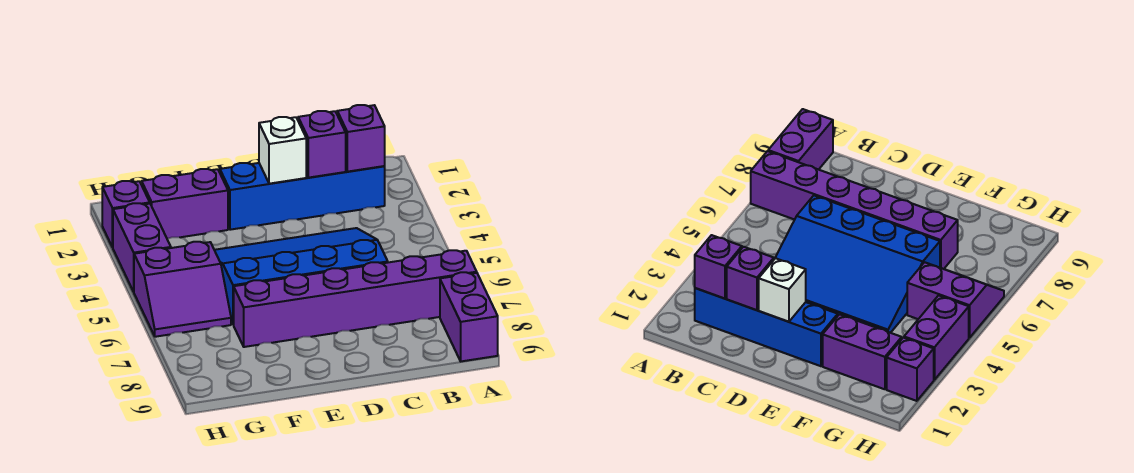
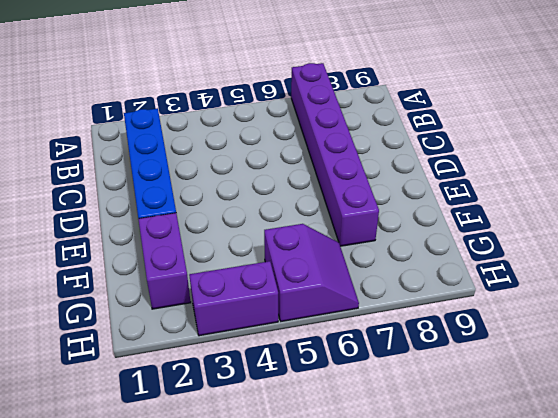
none -> purple brick A8:A9 level 1
none -> blue slope C4:F6 level 1 top 6

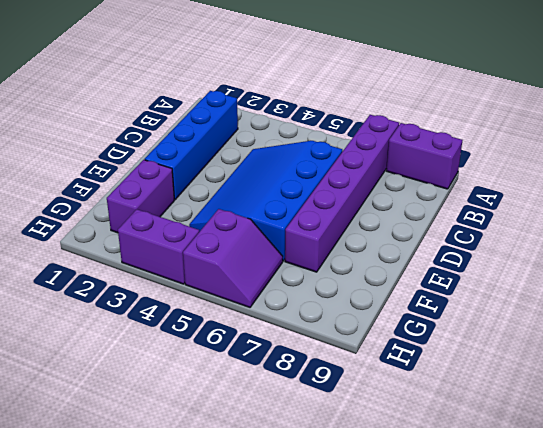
none -> purple brick H2 level 1
none -> purple brick B2 level 2

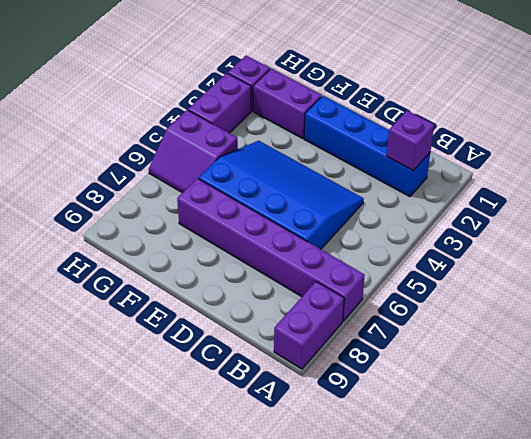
none -> purple brick C2 level 2
none -> white brick D2 level 2

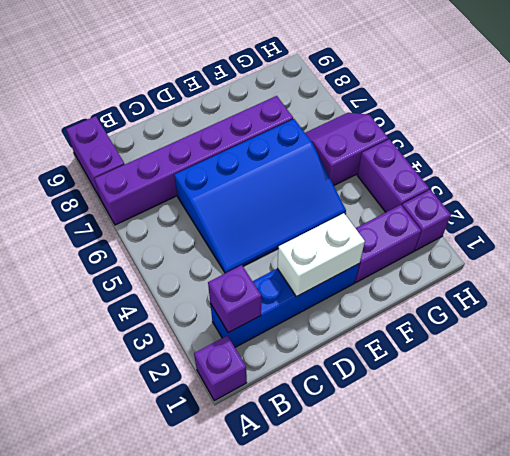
purple brick A1 level 1 -> purple brick C2 level 2
white brick D2:E2 level 2 -> white brick D2 level 2

